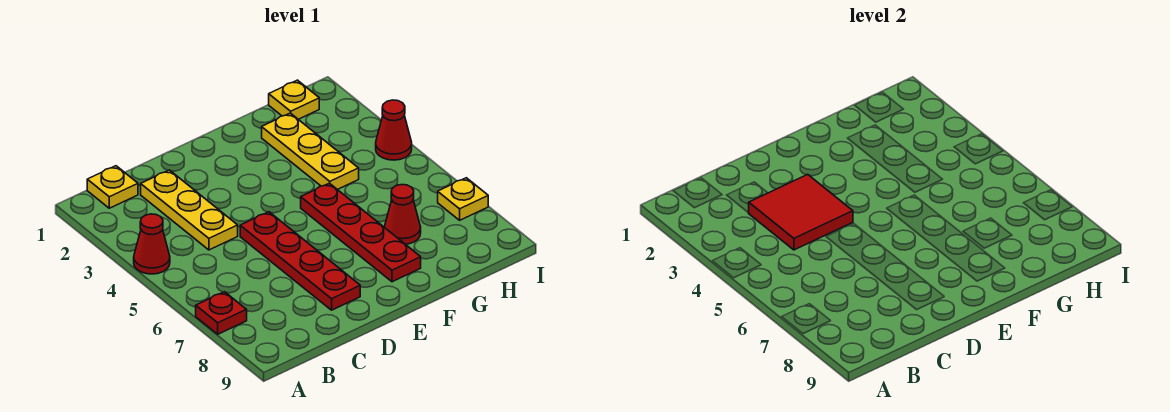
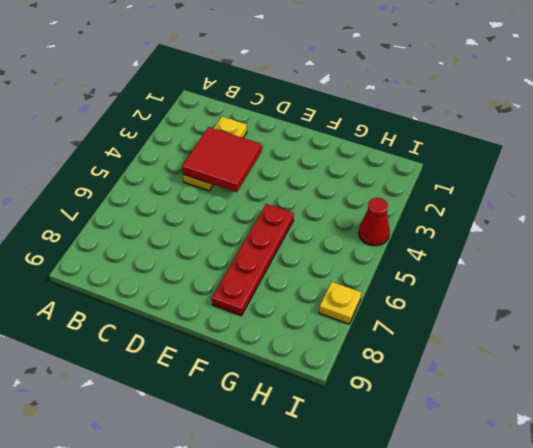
none -> red cone A4 level 1
none -> red plate A7 level 1
none -> yellow plate B1 level 1

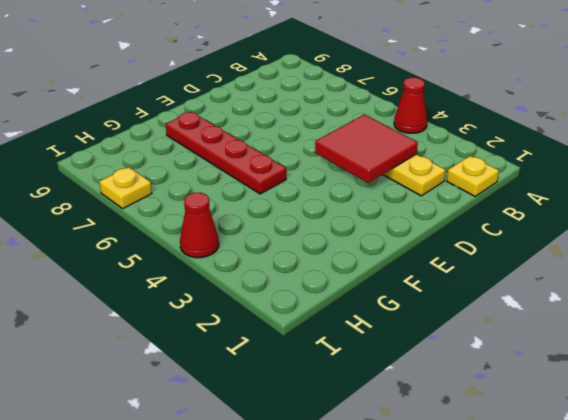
none -> red plate A7 level 1
none -> red plate D5:D8 level 1
none -> yellow plate G2:G4 level 1

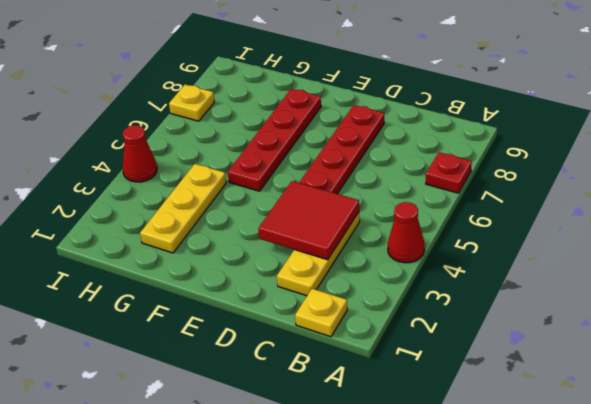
none -> red cone G7 level 1
none -> yellow plate H1 level 1

